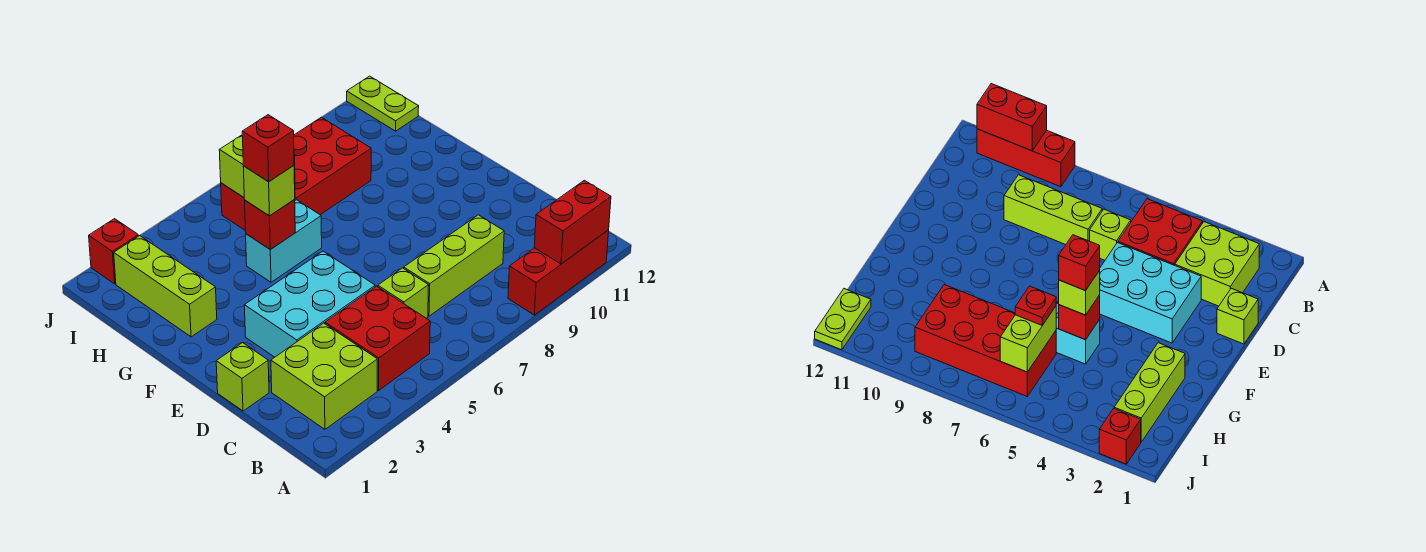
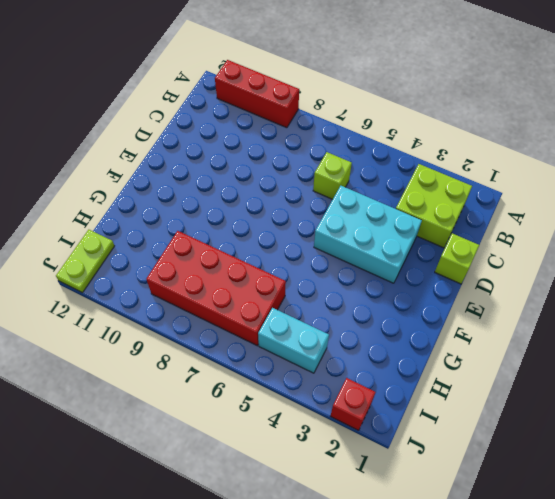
cyan brick I4:I5 level 1 -> cyan brick G5:G6 level 1
none -> red brick B4:C5 level 1
none -> lime brick C7:C9 level 1
none -> lime brick G2:I2 level 1

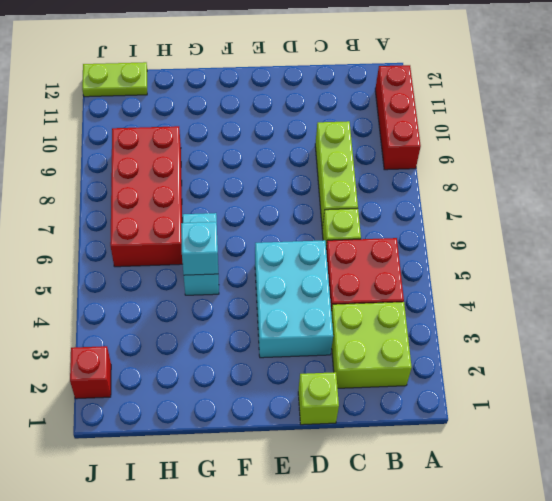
cyan brick G5 level 2 -> red brick G5 level 2
none -> lime brick G2:I2 level 1
none -> red brick A10:A11 level 2
none -> lime brick H6:I6 level 2

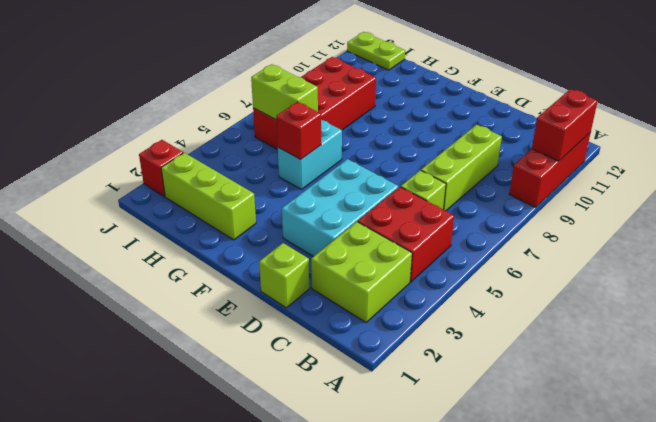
none -> lime brick G5 level 3
none -> red plate H6 level 3
none -> red brick G5 level 4

